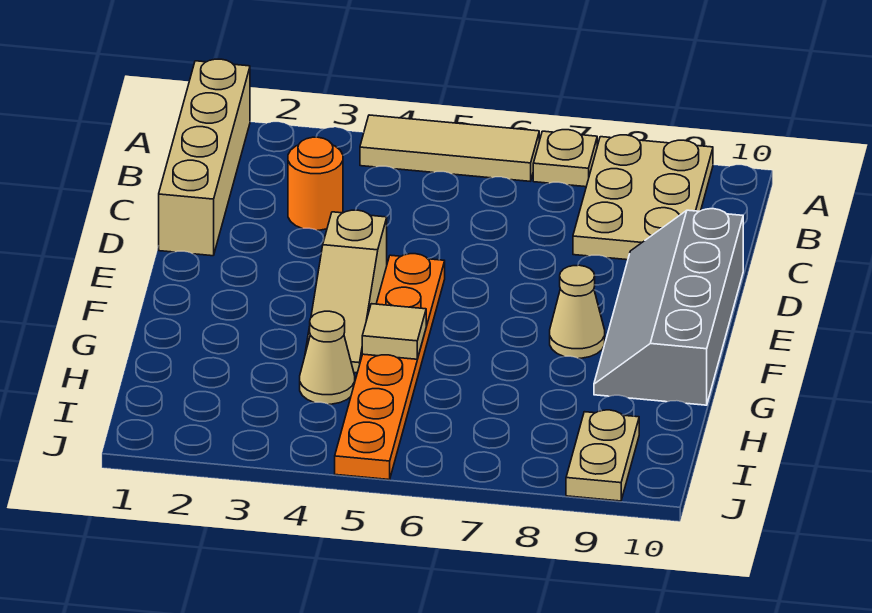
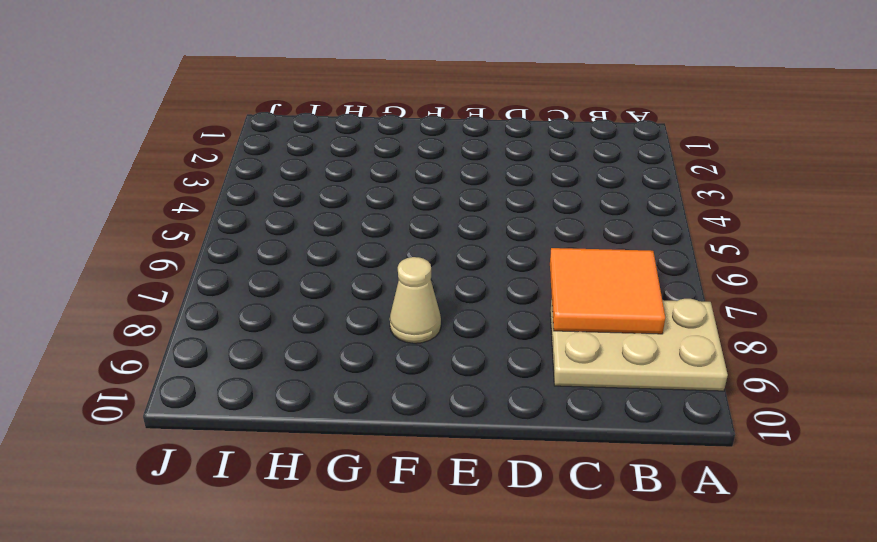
orange tile B7:C8 level 2 -> none
none -> tan brick A1:D1 level 1
none -> tan tile A4:A6 level 1
none -> tan plate A7 level 1

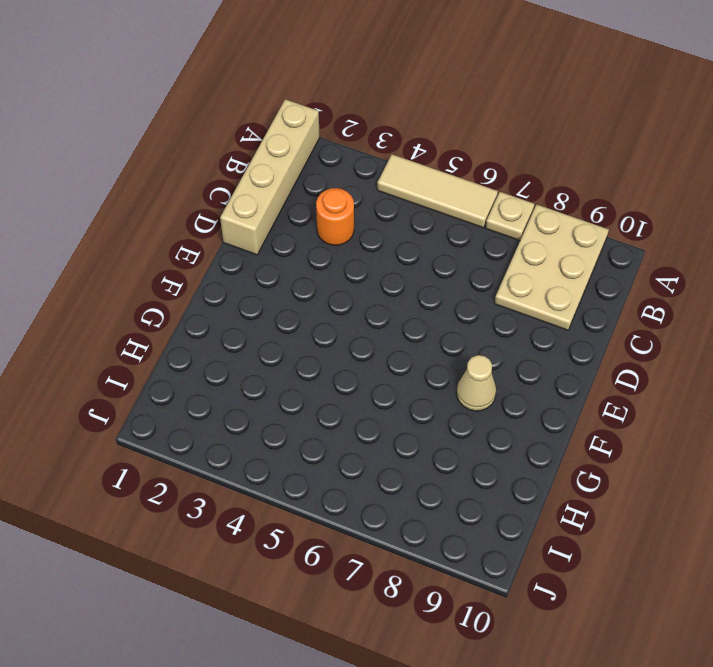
none -> grey slope D9:G10 level 1 top 10
none -> tan slope E4:G4 level 1 top E
none -> orange plate E5:J5 level 1

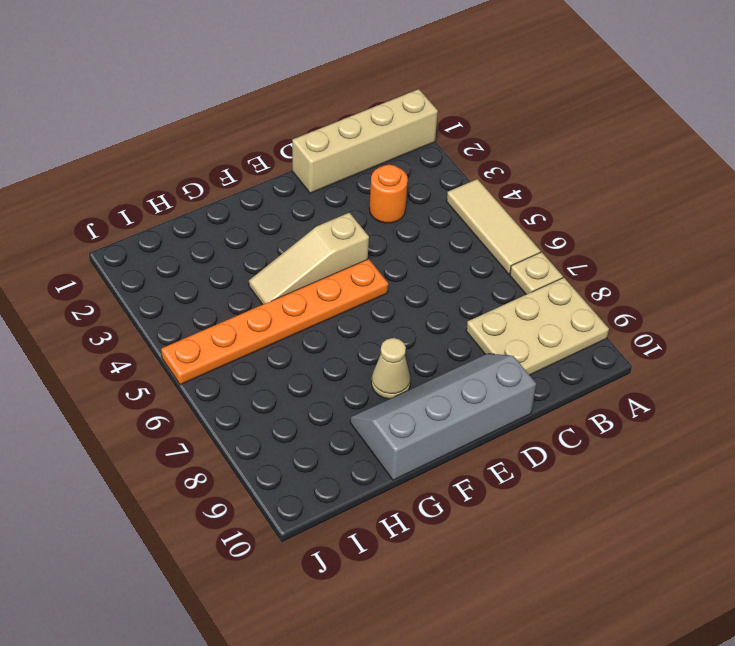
none -> tan cone H4 level 1
none -> tan plate I9:J9 level 1
none -> tan tile G5 level 2

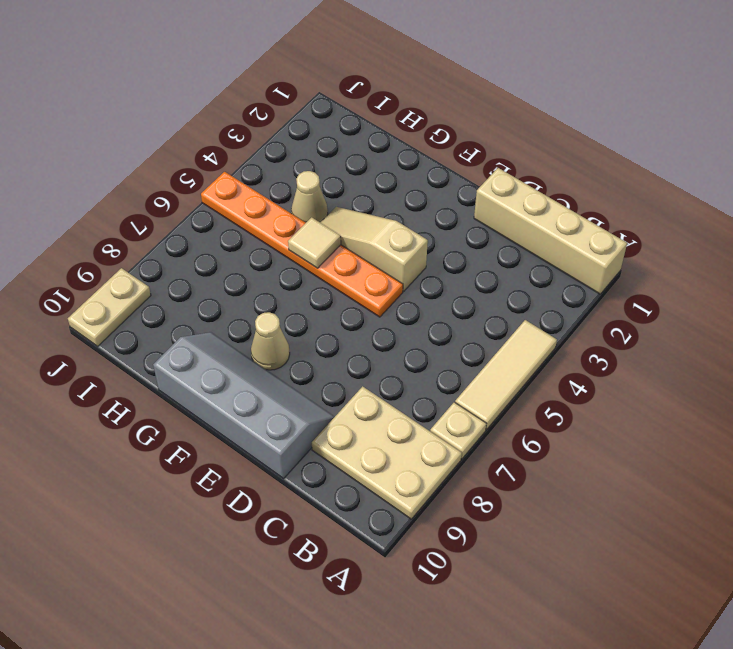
tan plate J9:J10 level 1 -> tan plate I9:J9 level 1
none -> orange round brick C3 level 1

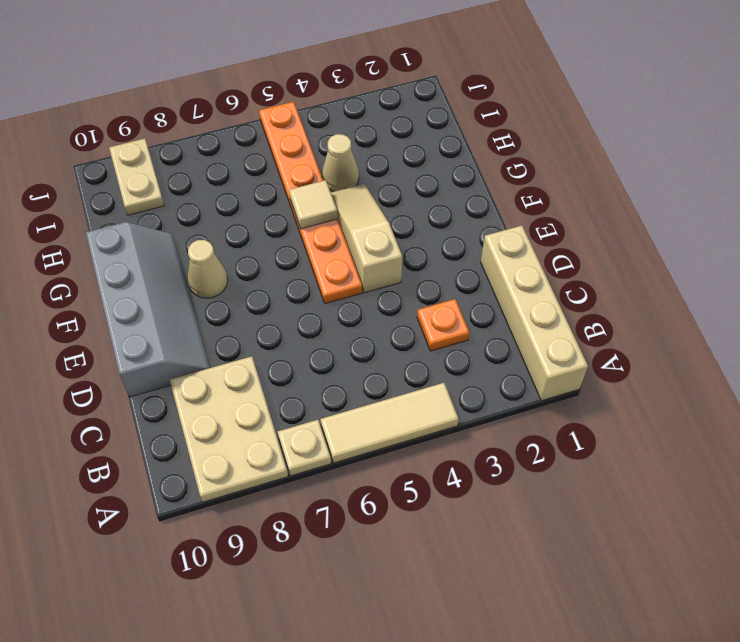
orange plate C3 level 1 -> orange round brick C3 level 1

